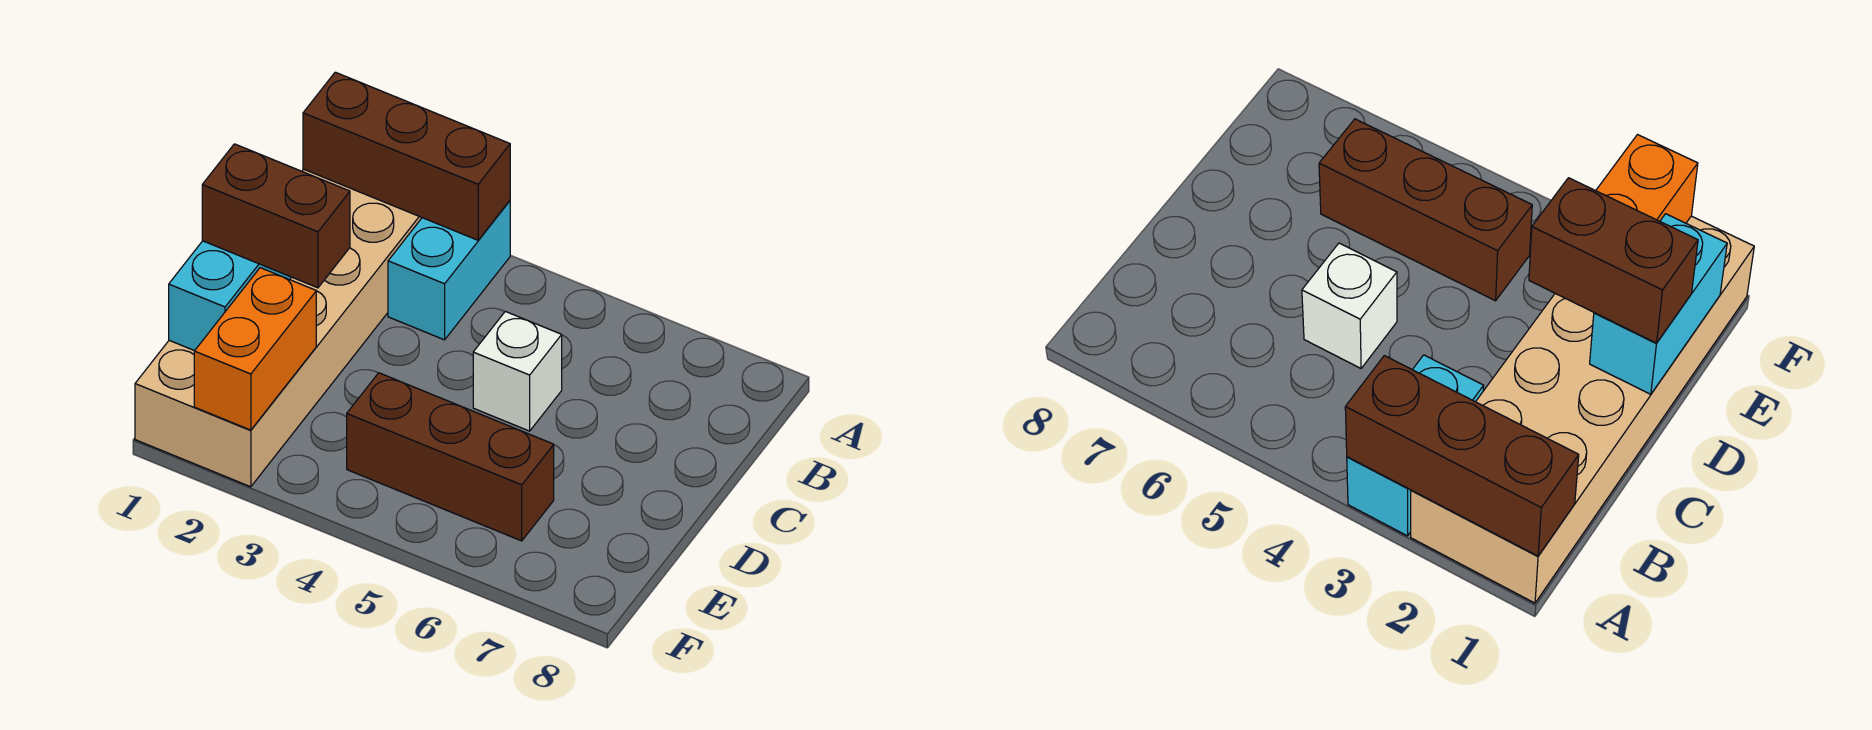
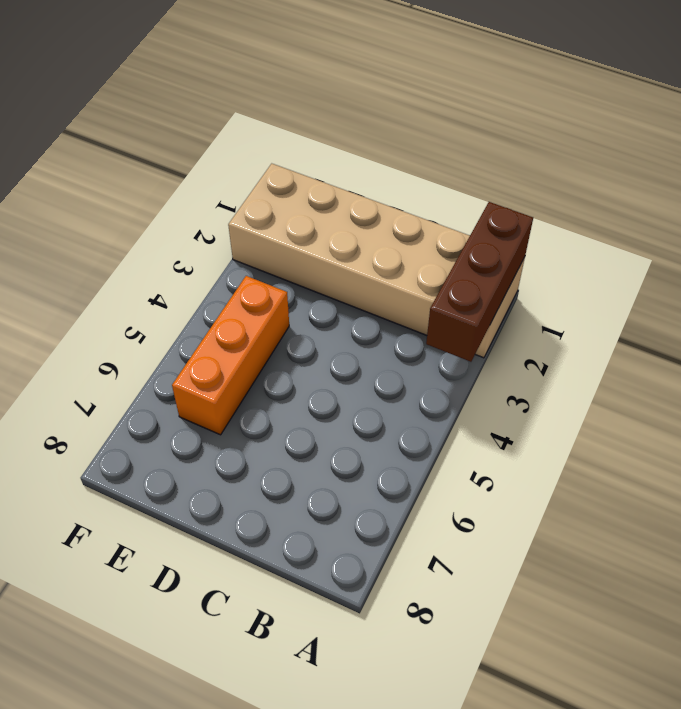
orange brick E4:E6 level 1 -> brown brick E4:E6 level 1
none -> cyan brick A3:B3 level 1
none -> white brick C5 level 1

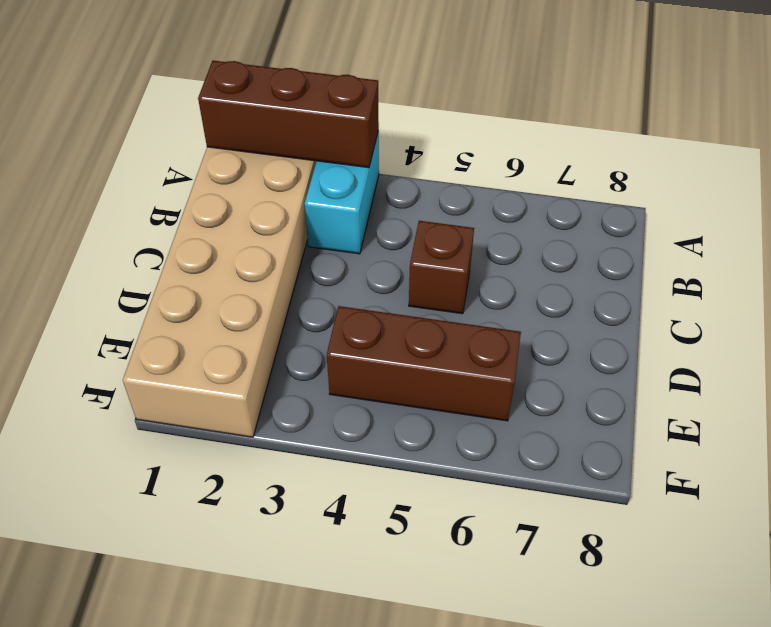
brown brick C5 level 1 -> white brick C5 level 1
none -> cyan brick D1:E1 level 2
none -> orange brick E2:F2 level 2

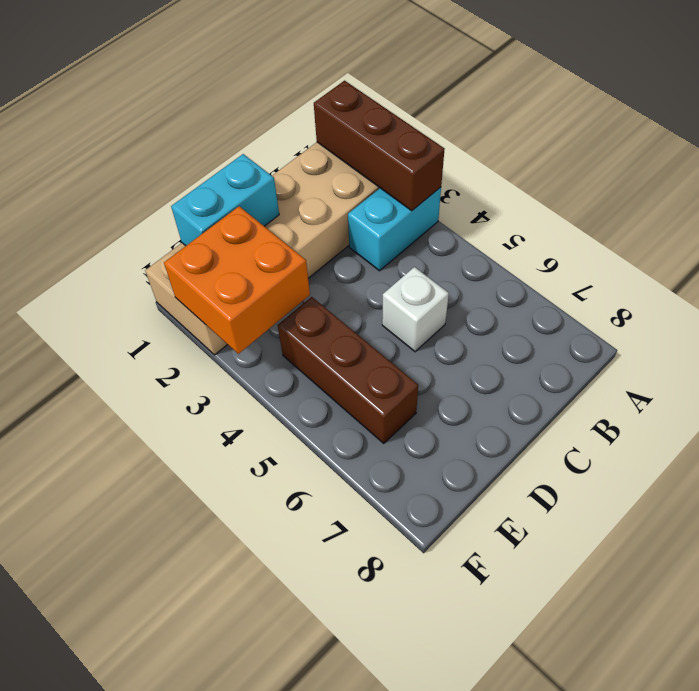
orange brick E2:F3 level 2 -> orange brick E2:F2 level 2
none -> brown brick D1:D2 level 3

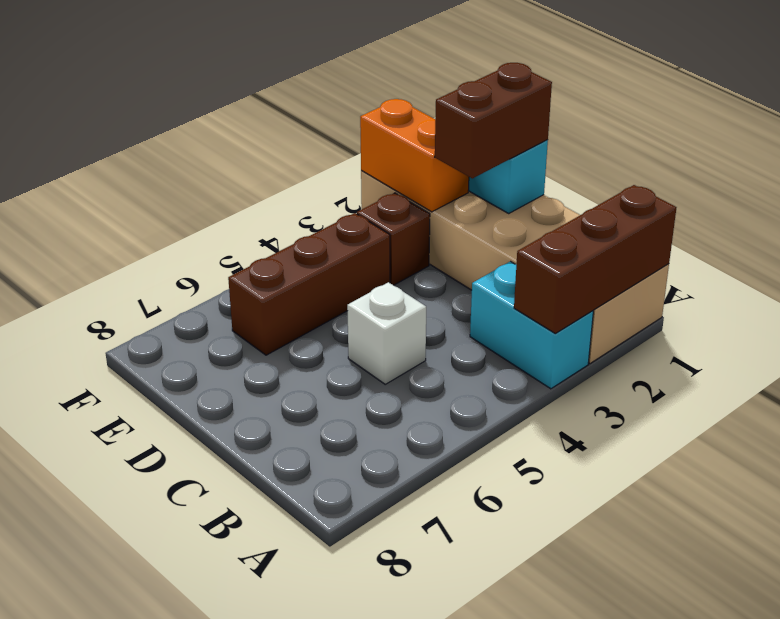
brown brick E3 level 1 -> none

